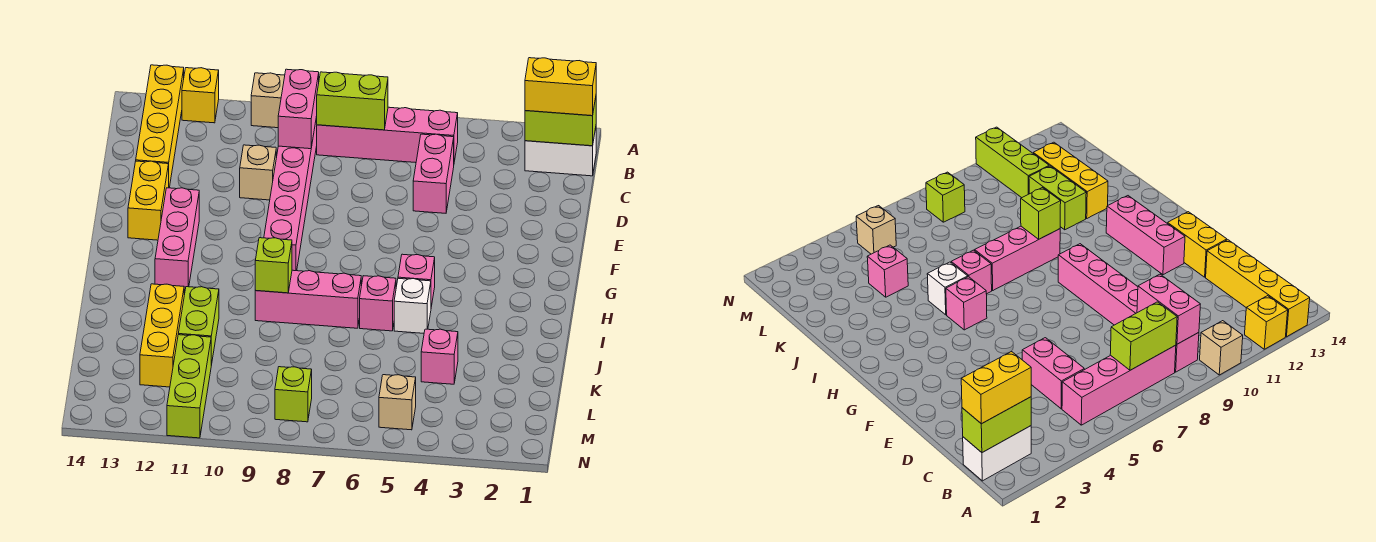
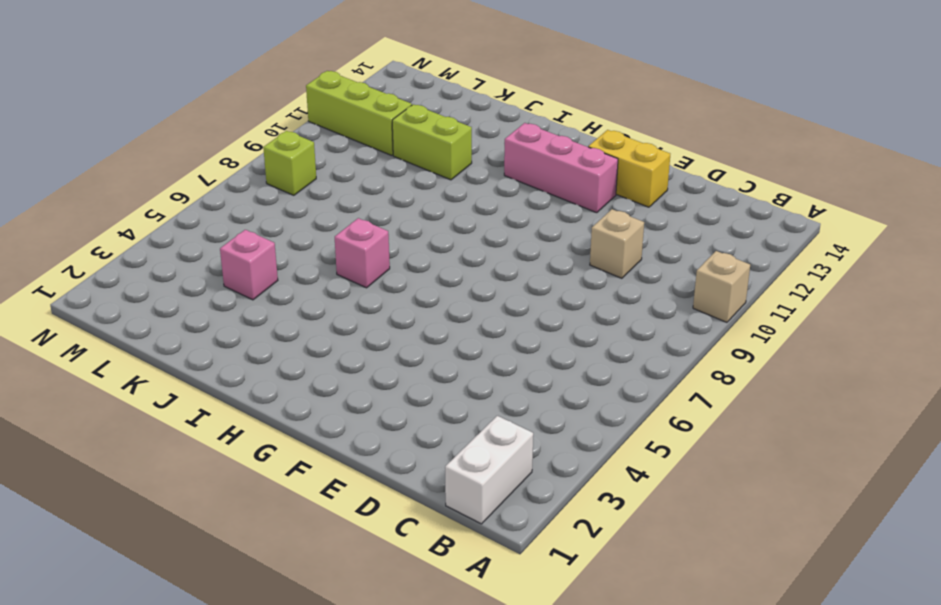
none -> yellow brick A12 level 1
none -> yellow brick A13:D13 level 1
none -> pink brick B5:B8 level 1

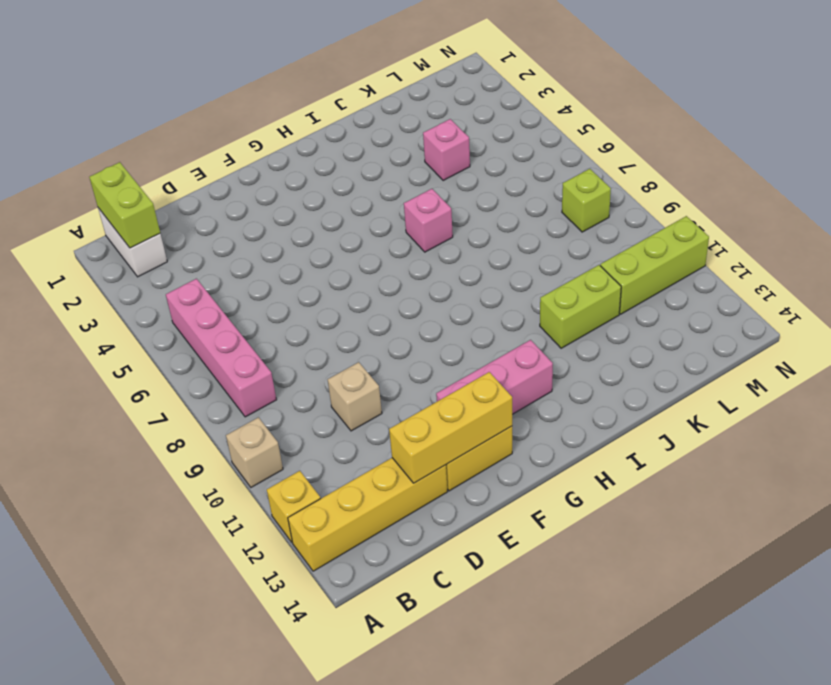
yellow brick D13:F13 level 2 -> yellow brick J12:L12 level 1
none -> pink brick B9:G9 level 1
none -> pink brick C5:D5 level 1
none -> pink brick H5 level 1

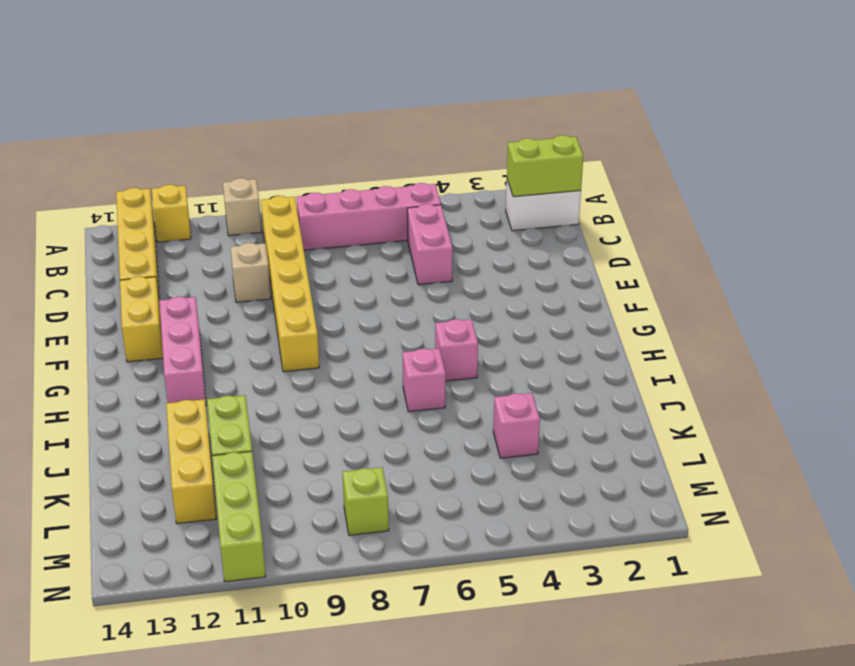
yellow brick B9:G9 level 1 -> pink brick B9:G9 level 1
none -> white brick I5 level 1
none -> pink brick I7:I9 level 1
none -> tan brick M5 level 1

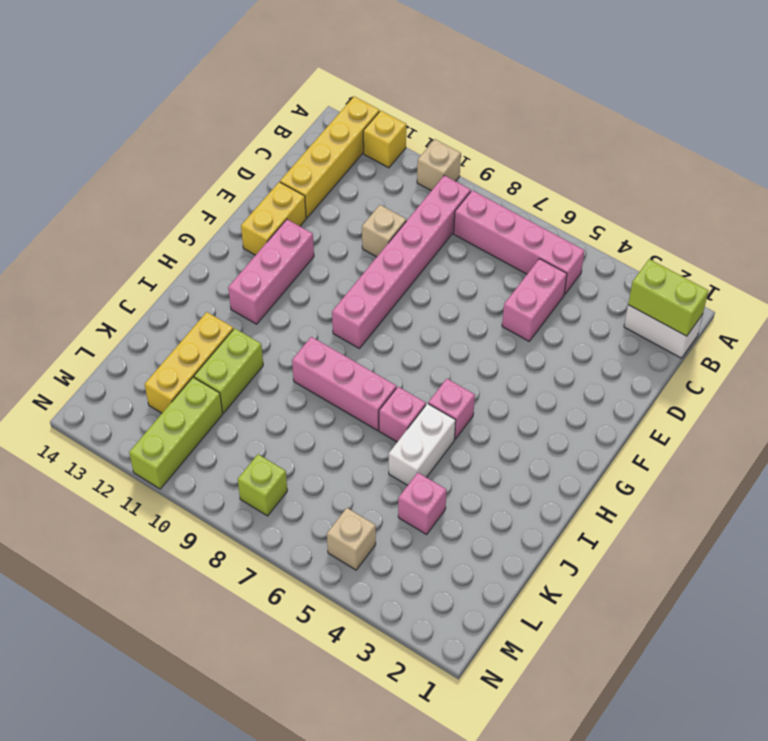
white brick I5:J5 level 1 -> white brick I5 level 1
none -> lime brick B7:B8 level 2
none -> pink brick B9:C9 level 2
none -> lime brick I9 level 2

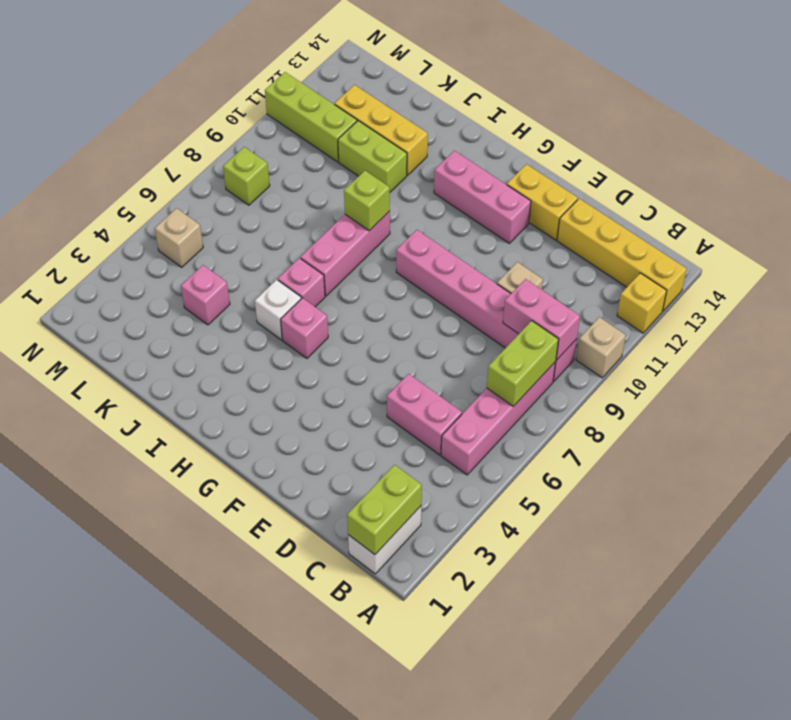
none -> yellow brick B1:B2 level 3

